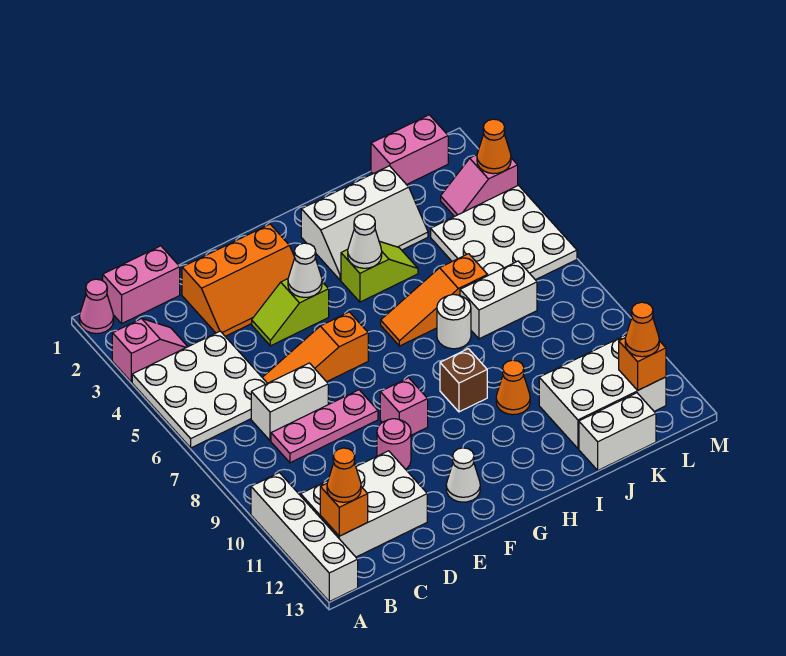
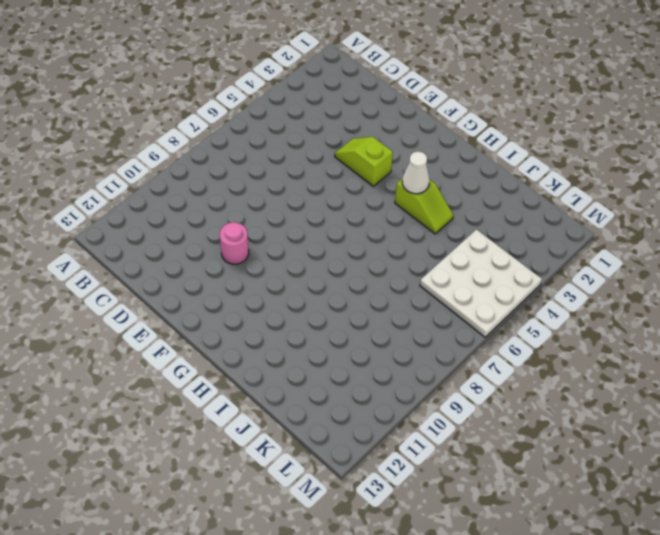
none -> pink cone A1 level 1
none -> pink slope A3:B3 level 1 top A
none -> white plate A4:C6 level 1
none -> white brick A10:A13 level 1

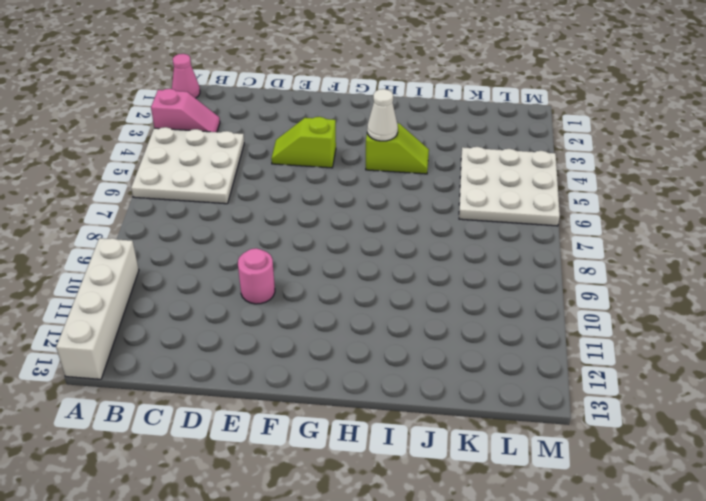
none -> pink brick B1:C1 level 1
none -> white brick B11:D12 level 1
none -> white brick C7:D7 level 1
none -> pink plate C8:E8 level 1

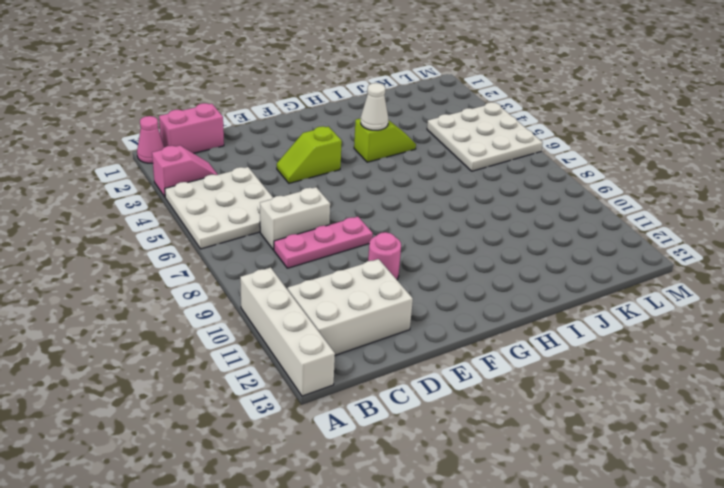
none -> orange slope D2:F3 level 1 top 2
none -> orange slope D6:F6 level 1 top F
none -> pink brick F9 level 1
none -> white cone F12 level 1

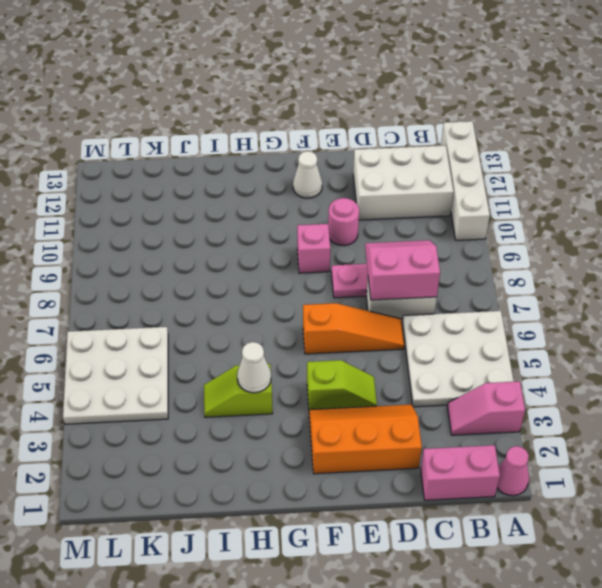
pink slope C7:D8 level 2 top 7 -> none
none -> white slope H2:J3 level 1 top 2
none -> orange slope H6:J6 level 1 top J
none -> brown brick H9 level 1
none -> white round brick I7 level 1

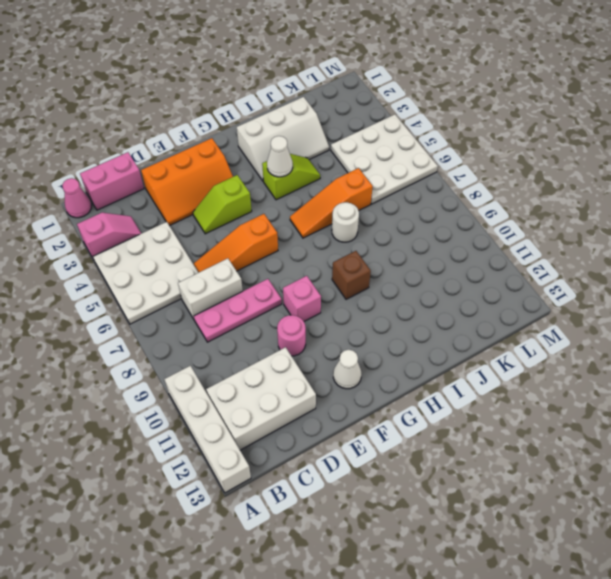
none -> orange cone I10 level 1
none -> white brick J7:K7 level 1
none -> white brick J11:L12 level 1
none -> white brick J13:K13 level 1

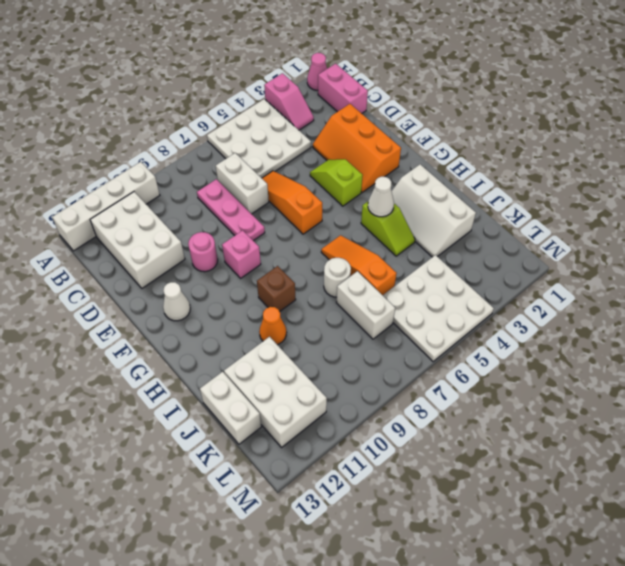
none -> pink brick K1:L1 level 1
none -> pink slope L3:M3 level 1 top M
none -> orange brick B12 level 2
none -> white cone F4 level 2

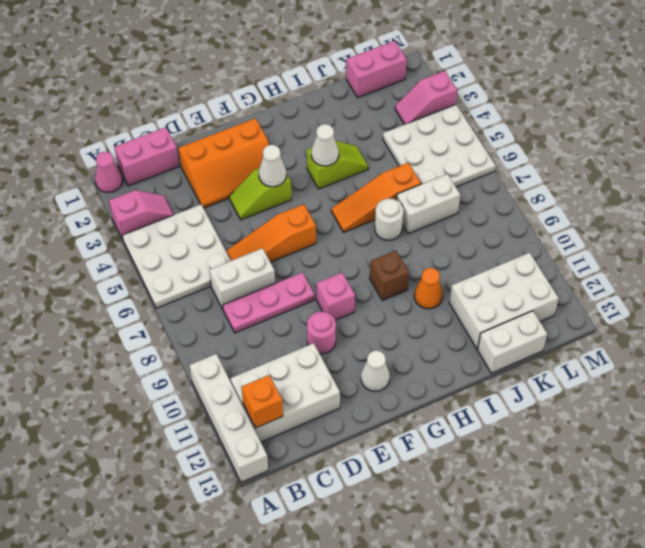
none -> white slope H2:J3 level 1 top 2
none -> orange brick L12 level 2
none -> orange cone M3 level 2
none -> orange cone B12 level 3

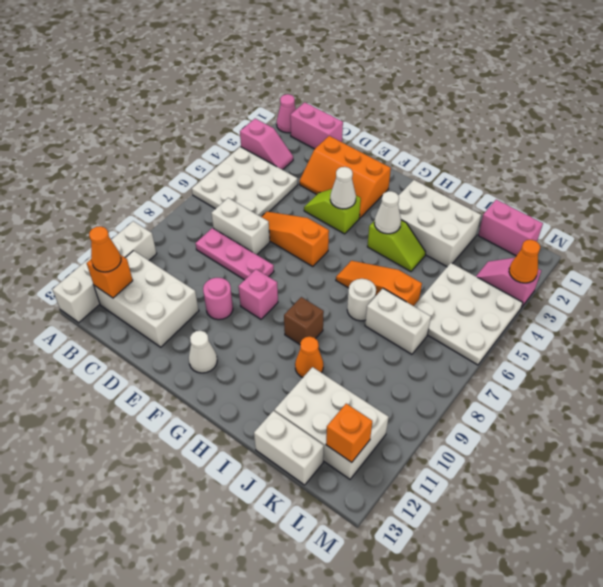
white brick H2:J3 level 1 -> white slope H2:J3 level 1 top 2
none -> orange cone L12 level 3

